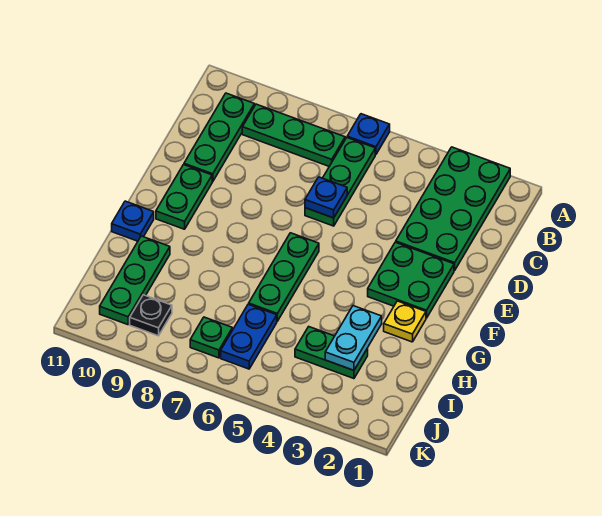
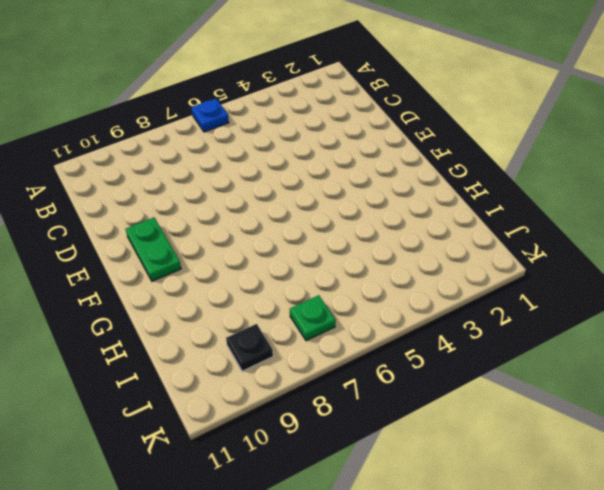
none -> green plate A2:D3 level 1
none -> green plate B6:D6 level 1
none -> green plate B7:B9 level 1

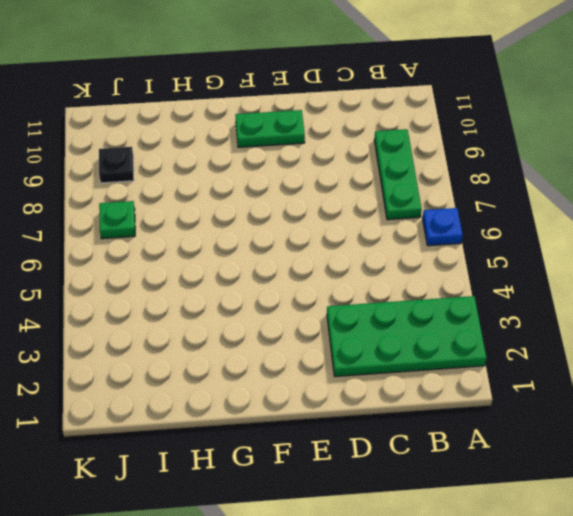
none -> green plate B6:D6 level 1
none -> green plate B10:D10 level 1
none -> green plate E2:F3 level 1

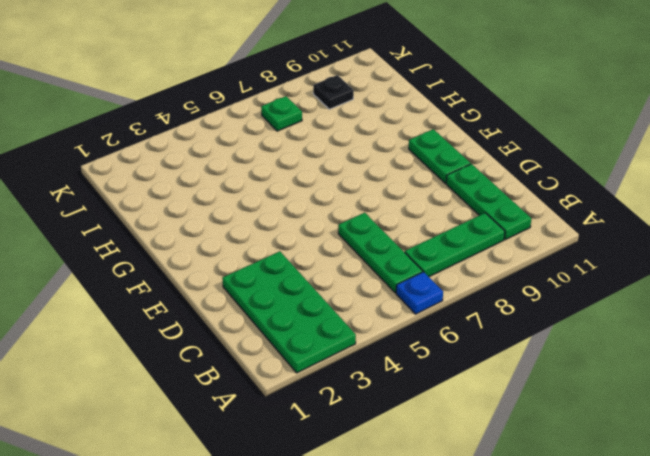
none -> green plate E2:F3 level 1
none -> green plate F6:H6 level 1
none -> yellow plate G2 level 1

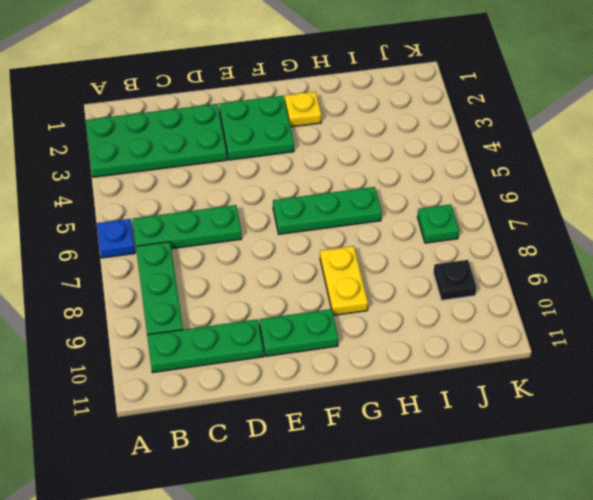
yellow plate G8:G9 level 1 -> none
none -> blue plate G11 level 1
none -> green plate H10:J10 level 1
none -> green plate I3:I4 level 1

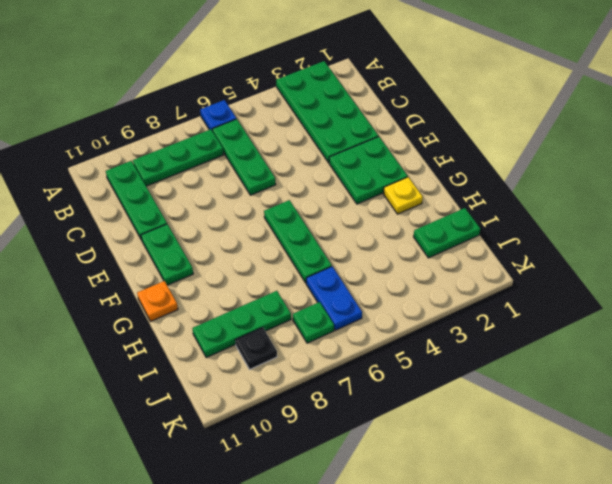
orange plate G11 level 1 -> blue plate G11 level 1
green plate I1:I2 level 1 -> green plate I3:I4 level 1
green plate I8:I10 level 1 -> green plate H10:J10 level 1
none -> blue plate D6 level 2
none -> cyan plate H3:I3 level 2

